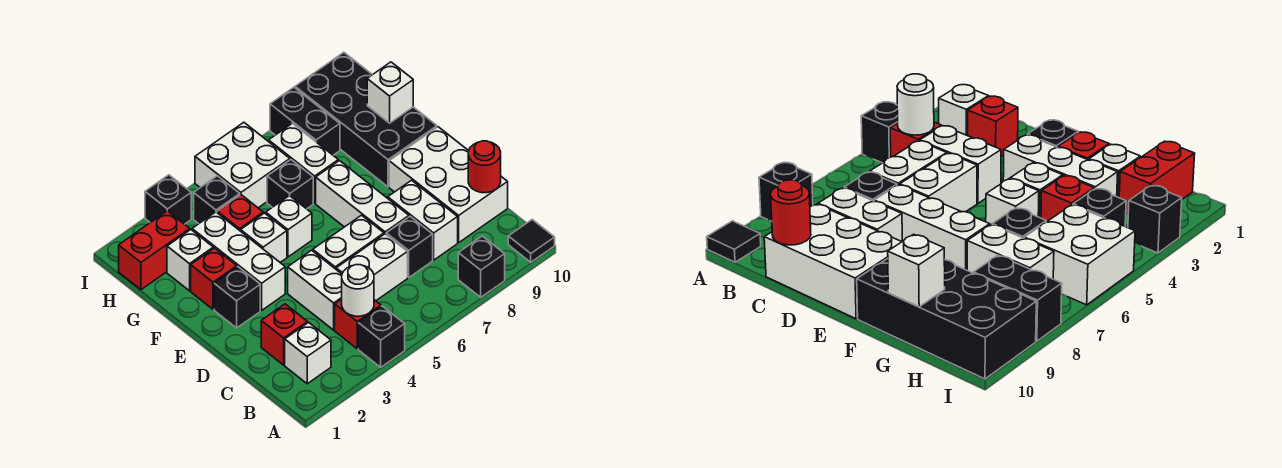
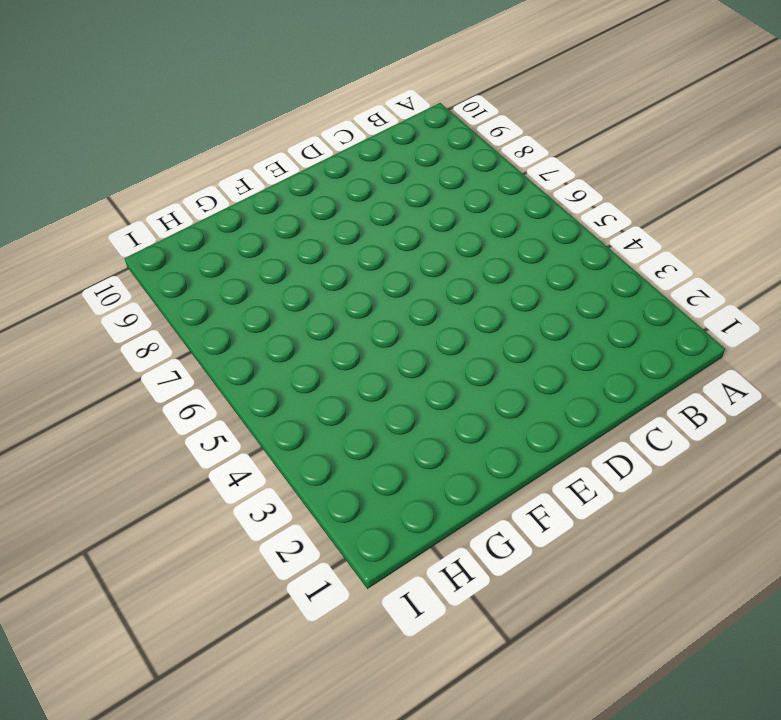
none -> black brick A4 level 1
none -> black brick A8 level 1
none -> black tile A10 level 1
none -> white brick B2 level 1

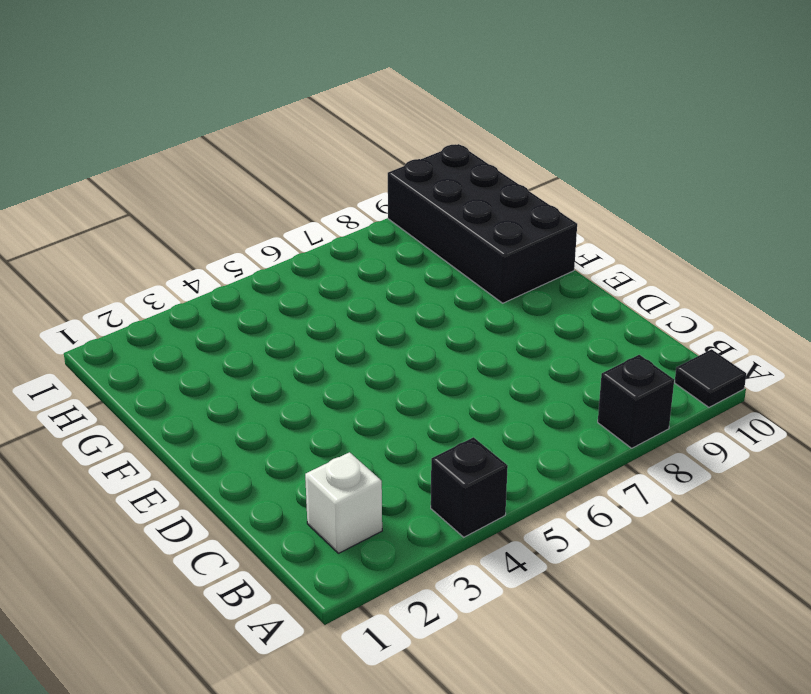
none -> red brick B4 level 1
none -> red brick C2 level 1
none -> white brick C4:D4 level 1
none -> white brick C5:C6 level 1

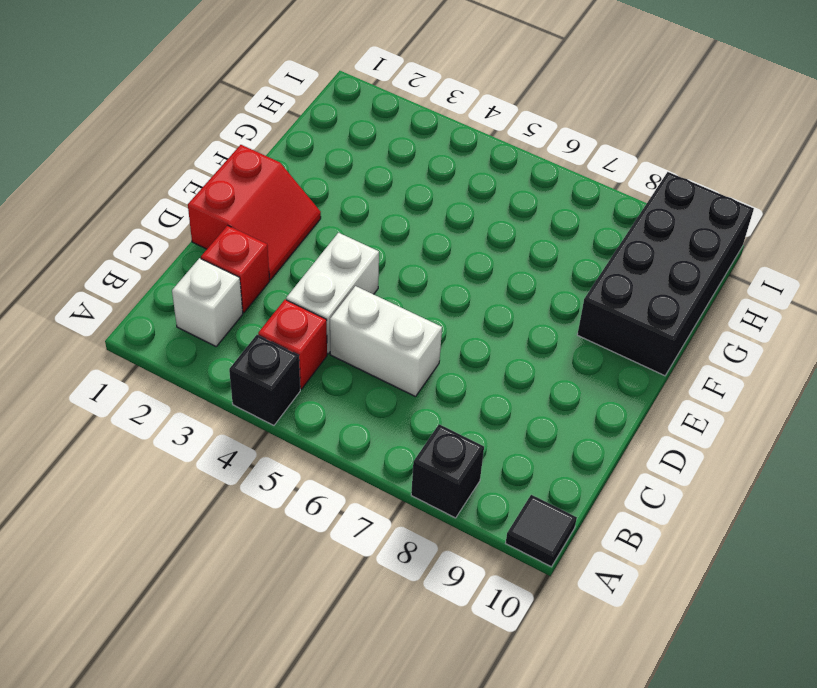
red slope D1:E2 level 1 top 1 -> black brick E2 level 1
none -> black brick C7 level 1
none -> white brick C8:D8 level 1
none -> white brick C9:E10 level 1
none -> white brick D5:D6 level 1

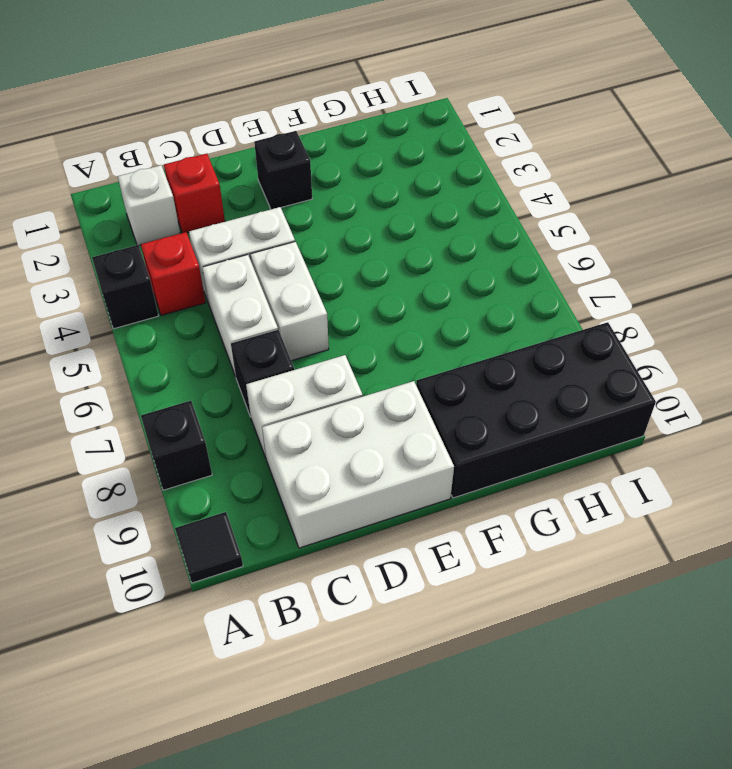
none -> white brick D7:F7 level 1
none -> white brick E3:G3 level 1
none -> red brick F2 level 1
none -> white brick F4 level 1

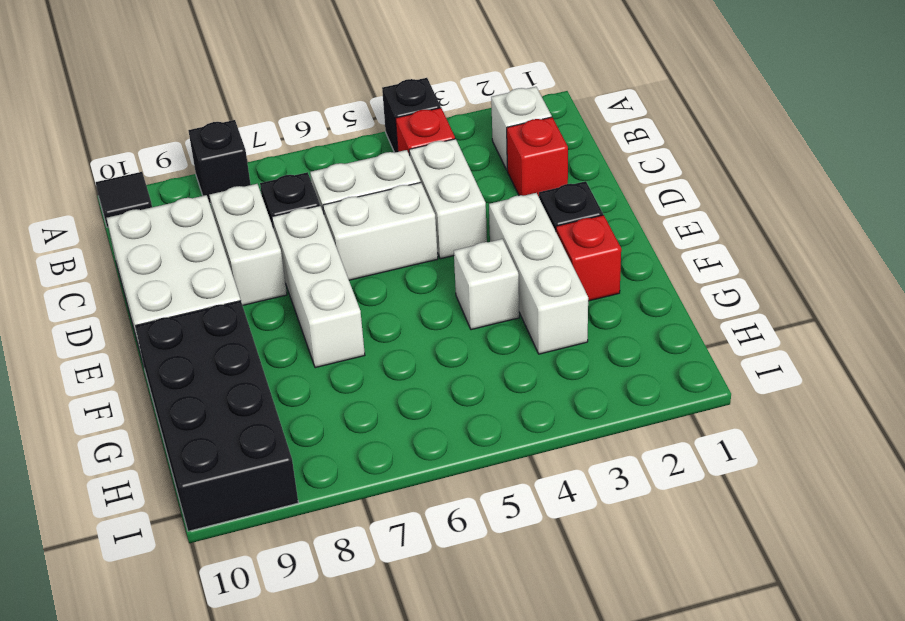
none -> white brick F5 level 1
none -> white brick G2 level 1
none -> red brick G4 level 1
none -> black brick G6 level 1

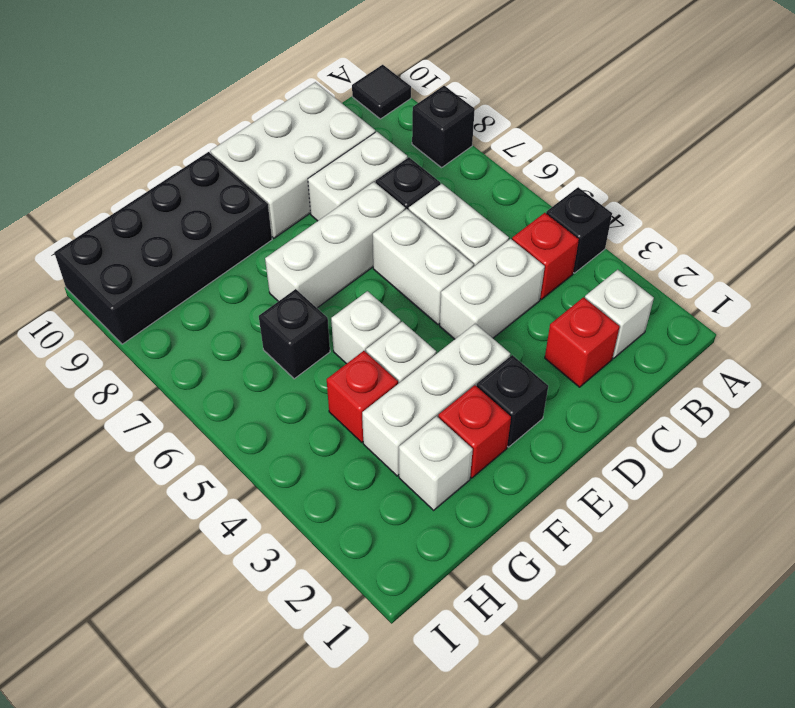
none -> white brick G7:H7 level 1
none -> red brick H1:H2 level 1
none -> black brick H4 level 1
none -> white brick H5:I6 level 1

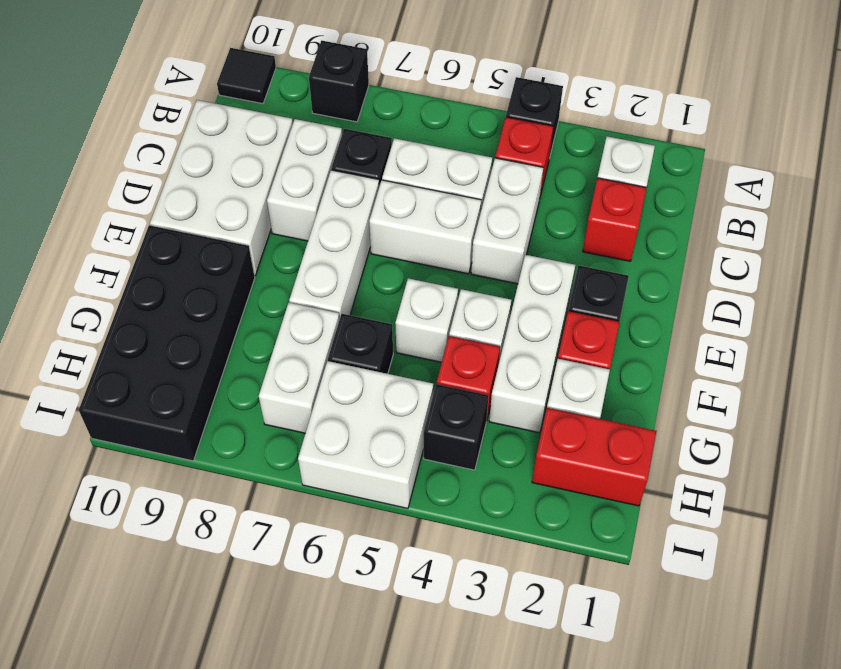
none -> black brick H8:I8 level 1
none -> black brick I3 level 1
none -> white round brick B4 level 2
none -> red round brick C10 level 2

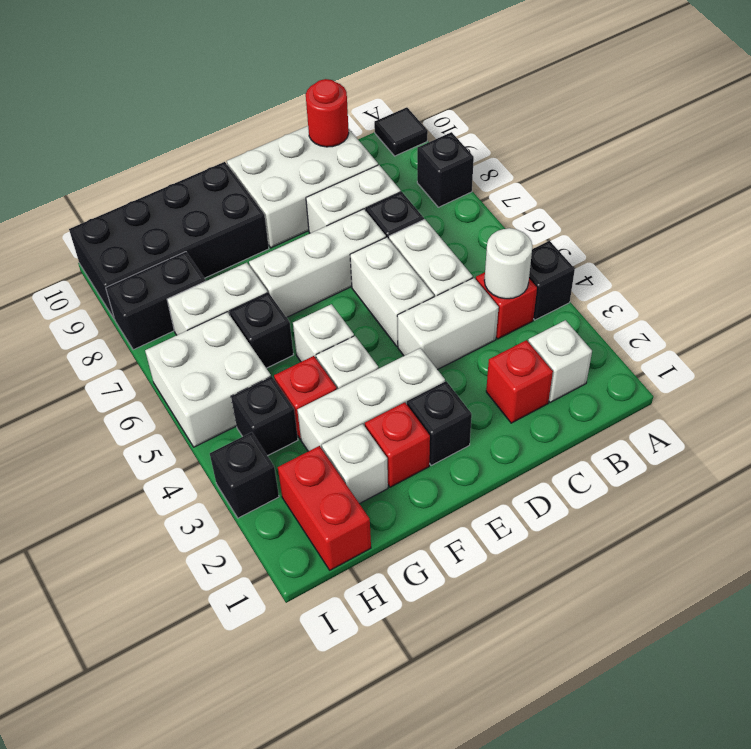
none -> white brick G10 level 2

